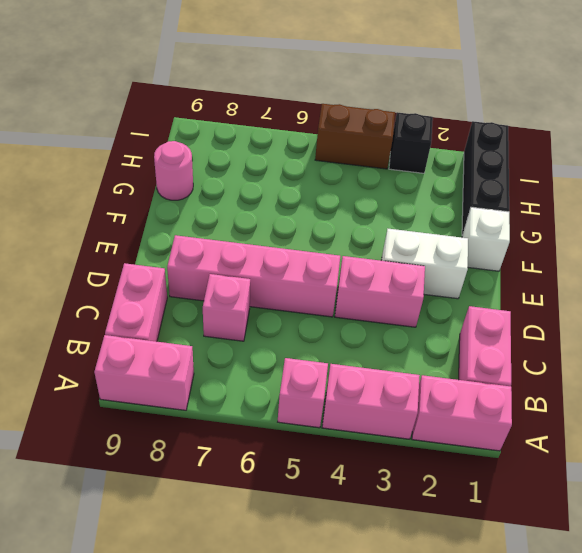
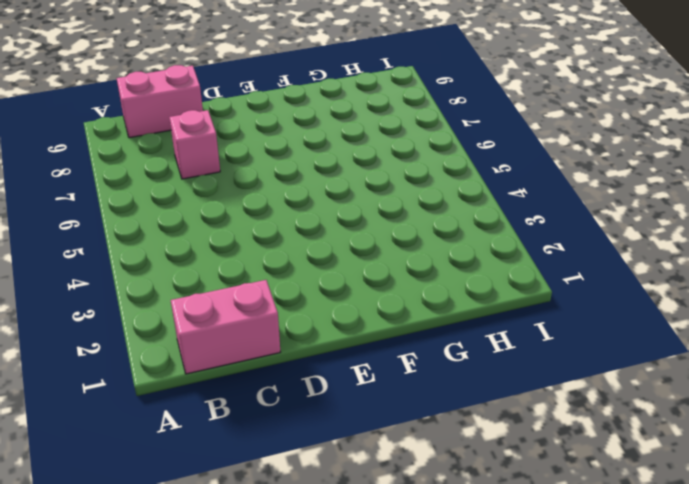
none -> pink brick A1:A2 level 1
none -> pink brick A3:A4 level 1
none -> pink brick A5 level 1

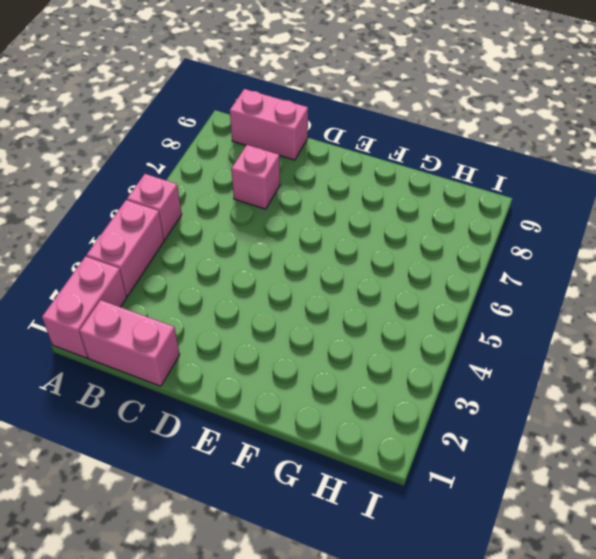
none -> pink brick A8:A9 level 1
none -> pink brick D3:D4 level 1
none -> pink brick D5:D8 level 1

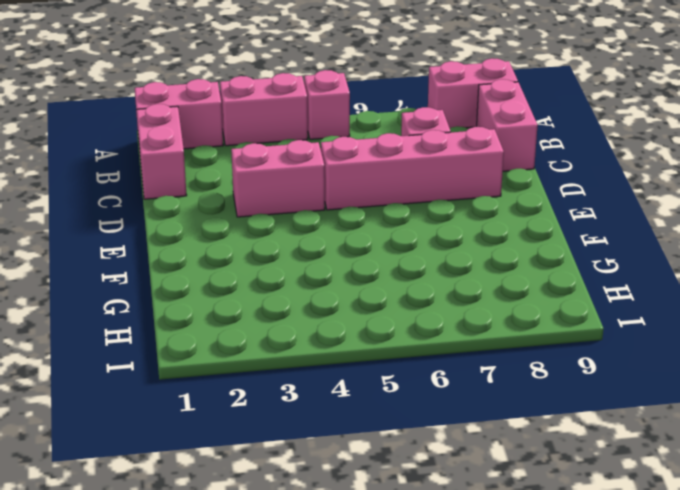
none -> white brick E2:E3 level 1
none -> white brick F1 level 1
none -> black brick G1:I1 level 1

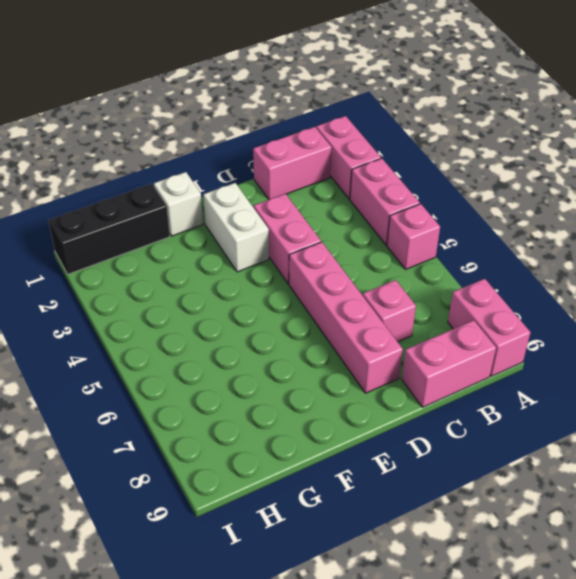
none -> pink round brick G9 level 1
none -> black brick I3 level 1
none -> brown brick I4:I5 level 1

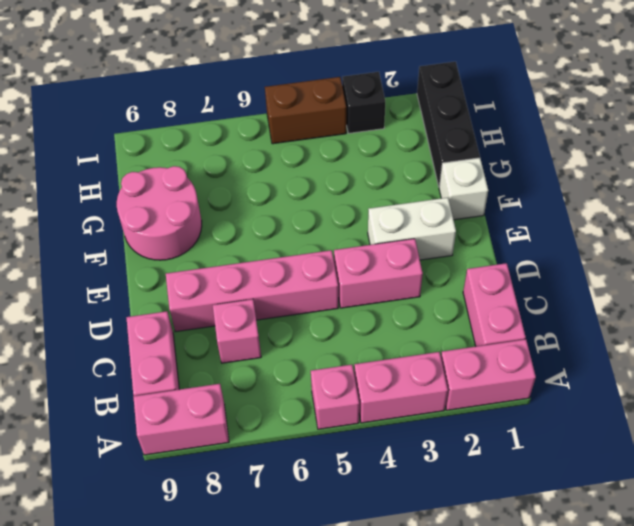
pink round brick F8:G9 level 1 -> pink round brick G9 level 1

